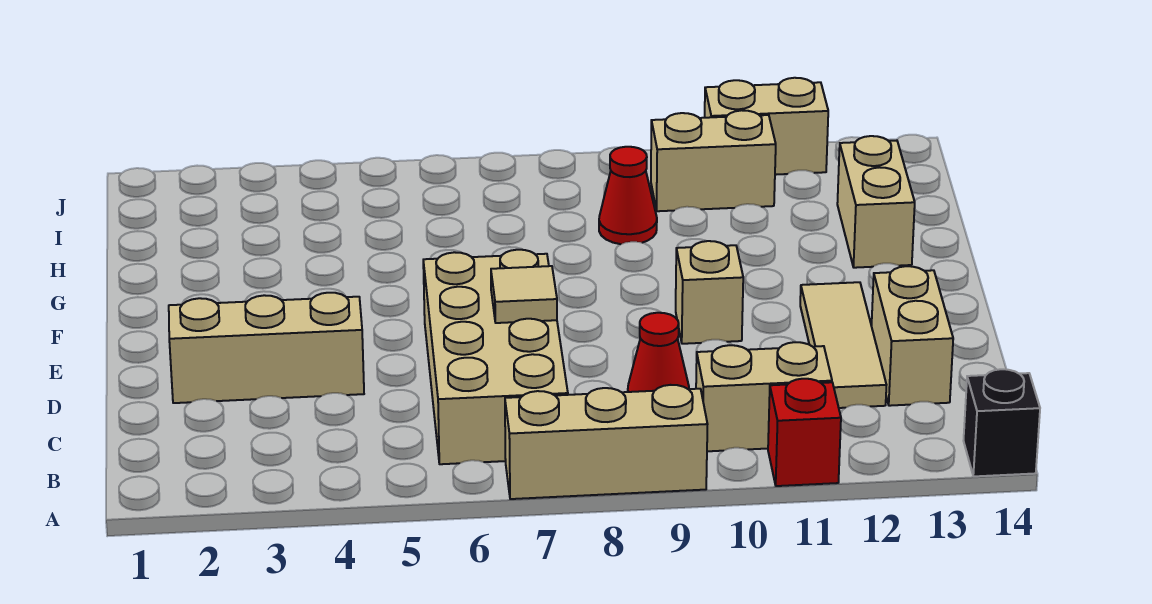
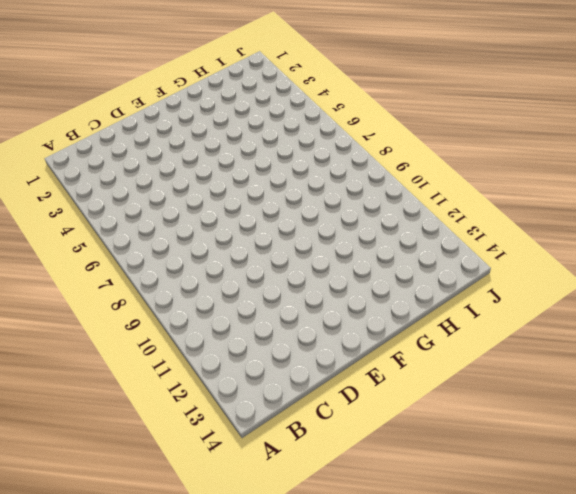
none -> tan brick A7:A9 level 1
none -> red brick A11 level 1
none -> black brick A14 level 1

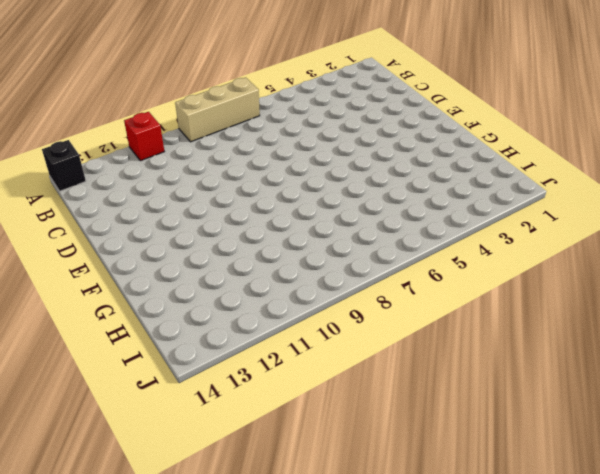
none -> tan brick B6:E7 level 1
none -> tan brick B10:B11 level 1
none -> red cone C9 level 1

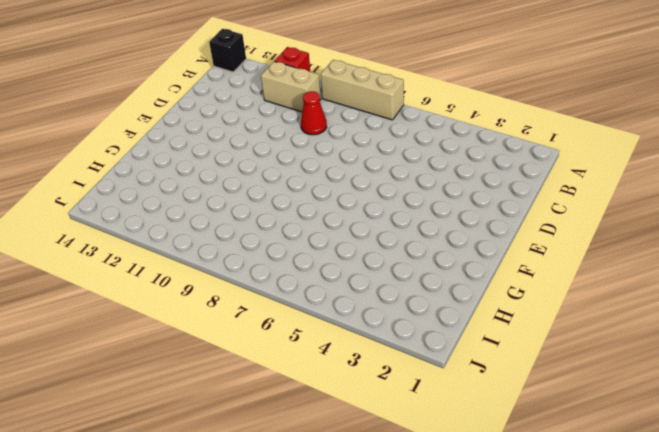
none -> tan brick B6:E7 level 1
none -> tan tile C12:E12 level 1
none -> tan brick C13:D13 level 1

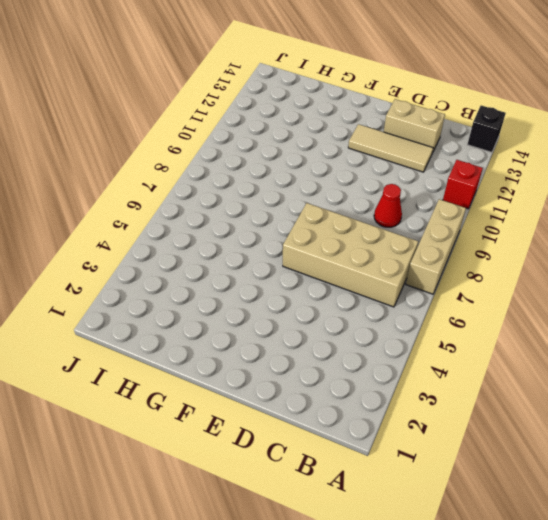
none -> tan brick B10:B11 level 1
none -> tan brick D2:D4 level 1
none -> tan brick E10 level 1

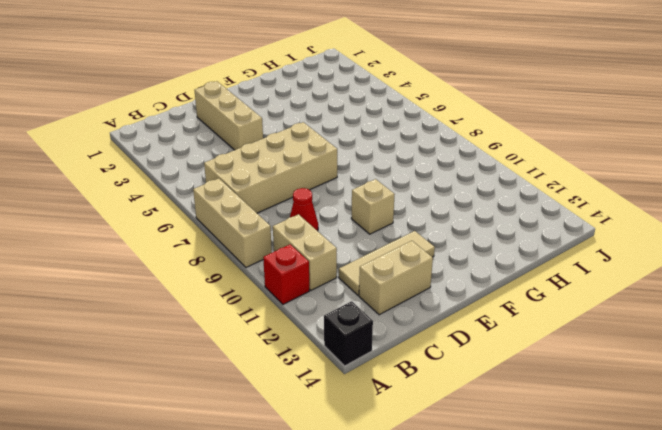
none -> tan brick G13:H13 level 1
none -> red cone H9 level 1
none -> tan brick I10:I11 level 1

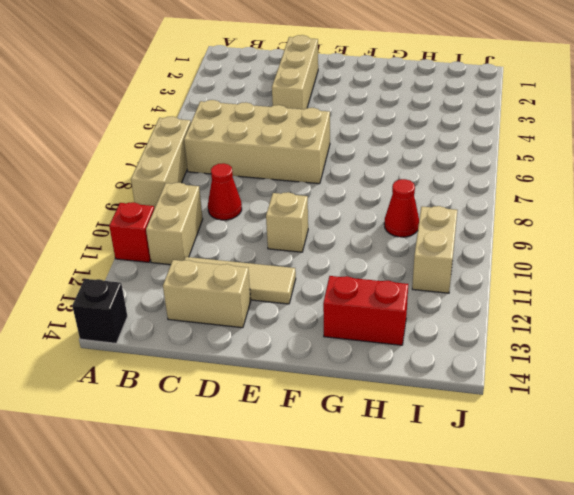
red brick G13:H13 level 1 -> tan brick G13:H13 level 1
none -> tan brick J11:J12 level 1
none -> tan tile D7 level 2

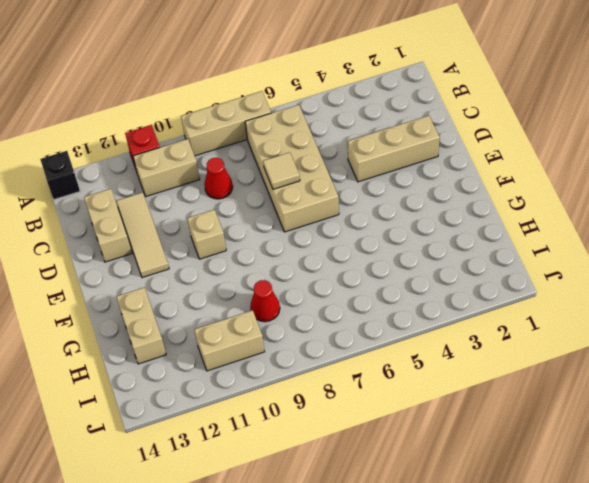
none -> tan brick J11:J12 level 1

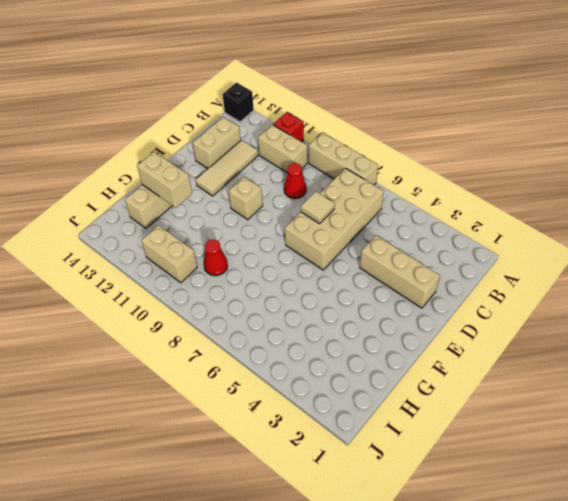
tan brick G12:G13 level 2 -> tan brick J11:J12 level 1

